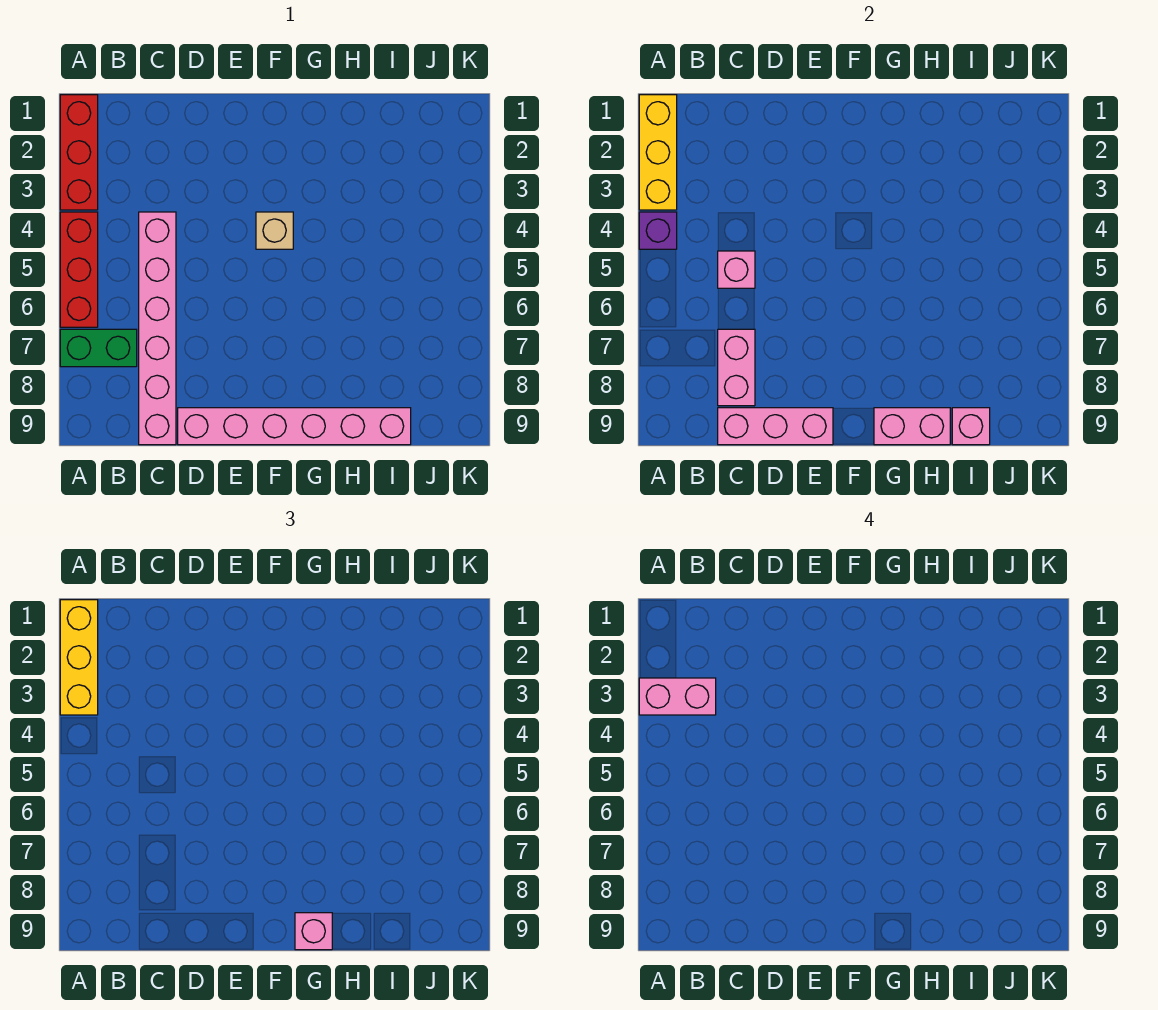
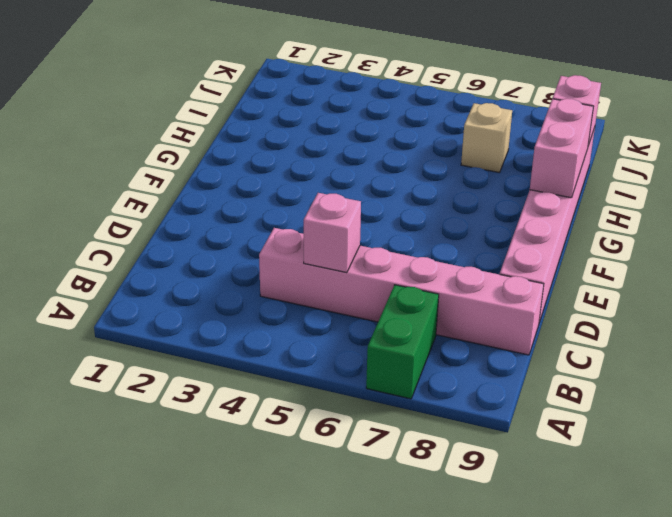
tan brick I7 level 1 -> tan brick F4 level 1
none -> red brick A1:A3 level 1
none -> red brick A4:A6 level 1
none -> yellow brick A1:A3 level 2

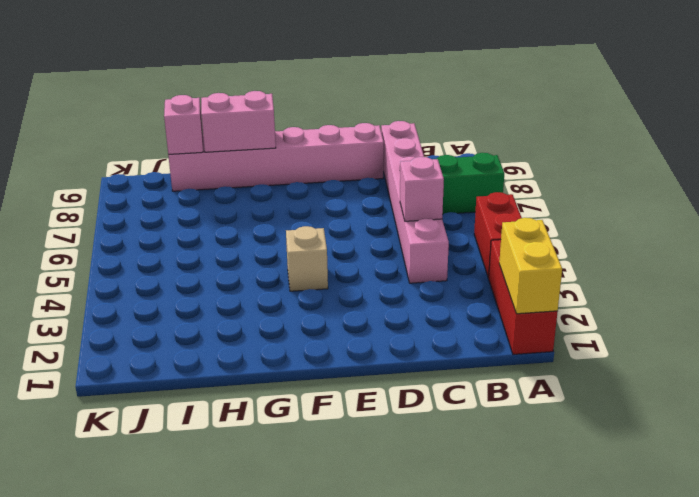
yellow brick A1:A2 level 2 -> yellow brick A1:A3 level 2
red brick A4:A5 level 1 -> red brick A4:A6 level 1
none -> purple brick A4 level 2
none -> pink brick C7:C8 level 2
none -> pink brick C9:E9 level 2

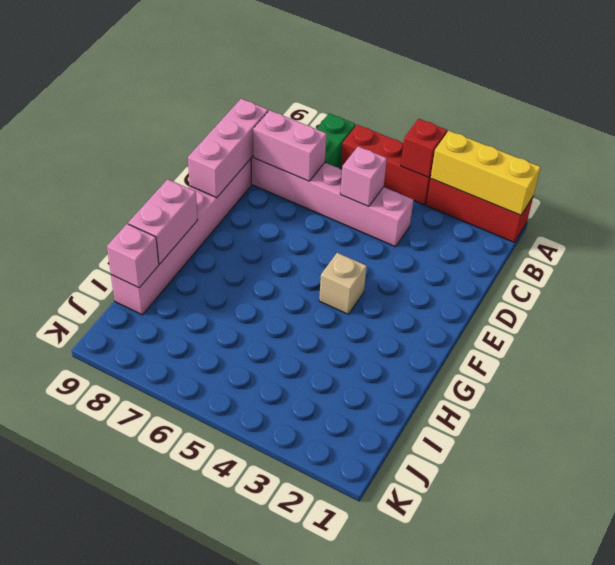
red brick A4 level 2 -> purple brick A4 level 2
none -> yellow brick A1:A3 level 3
none -> pink brick G9 level 3
none -> pink brick A3:B3 level 4

